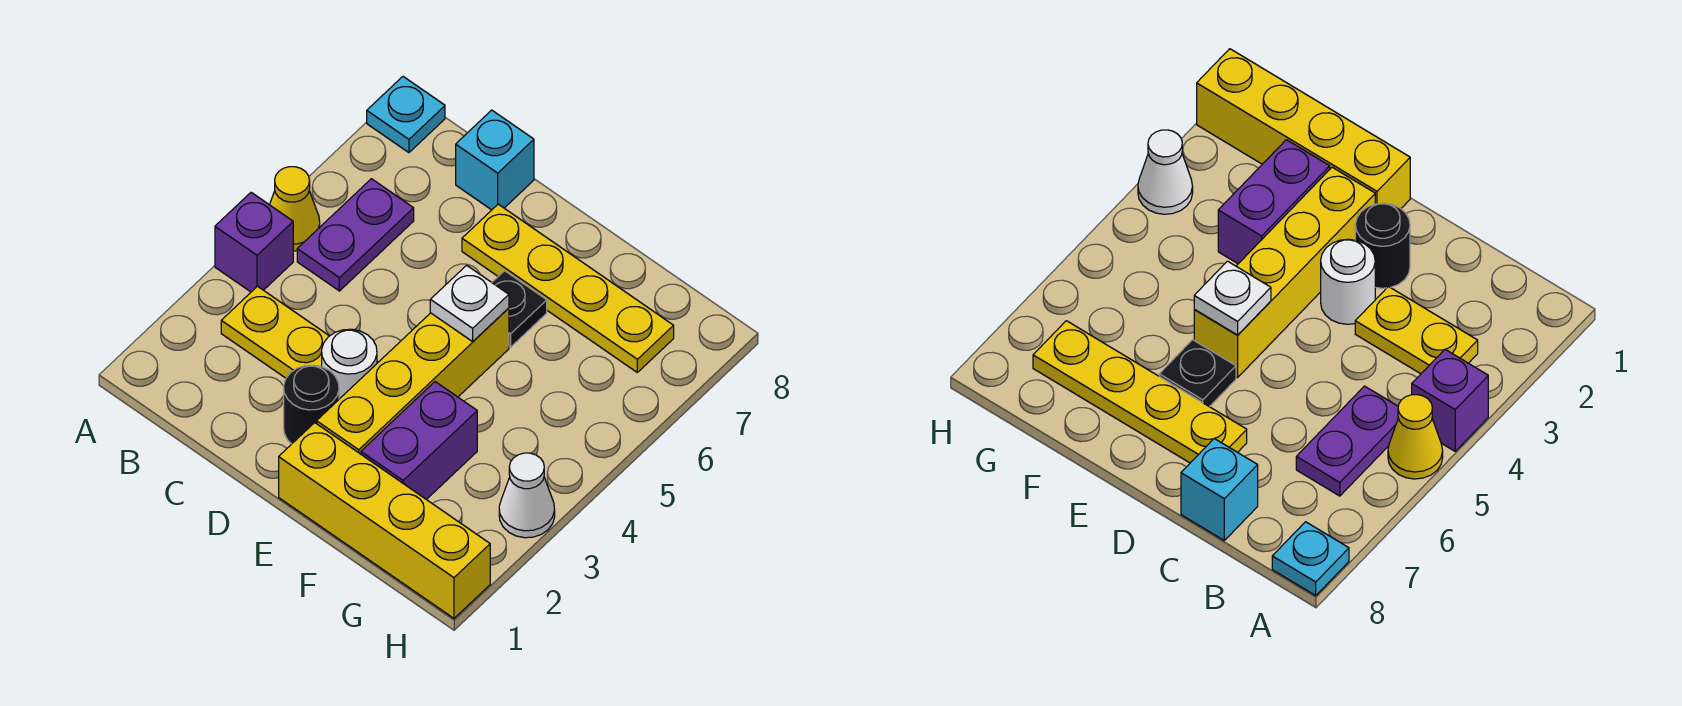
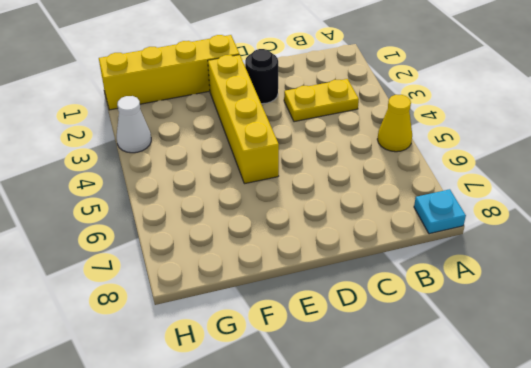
none -> purple brick A4 level 1
none -> purple plate B5:B6 level 1
none -> cyan brick C8 level 1

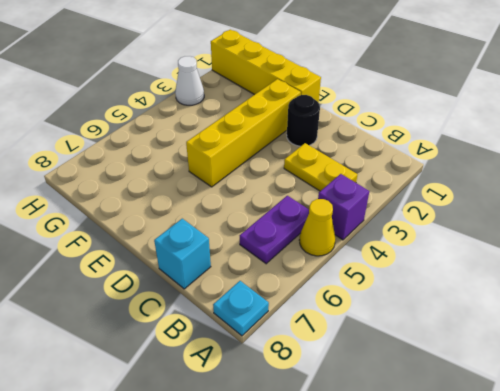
none -> white round brick D3 level 1
none -> yellow plate D7:G7 level 1
none -> black plate E6 level 1

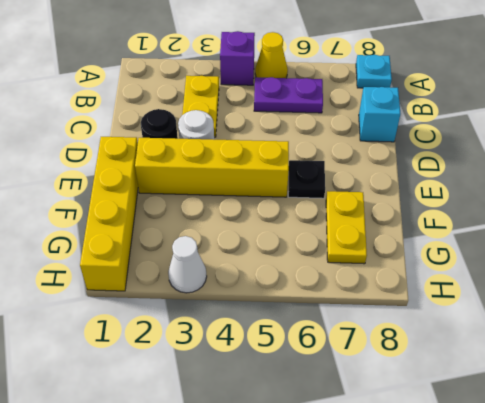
yellow plate F7:G7 level 1 -> yellow plate D7:G7 level 1
none -> purple brick F2:F3 level 1
none -> white plate E5 level 2

